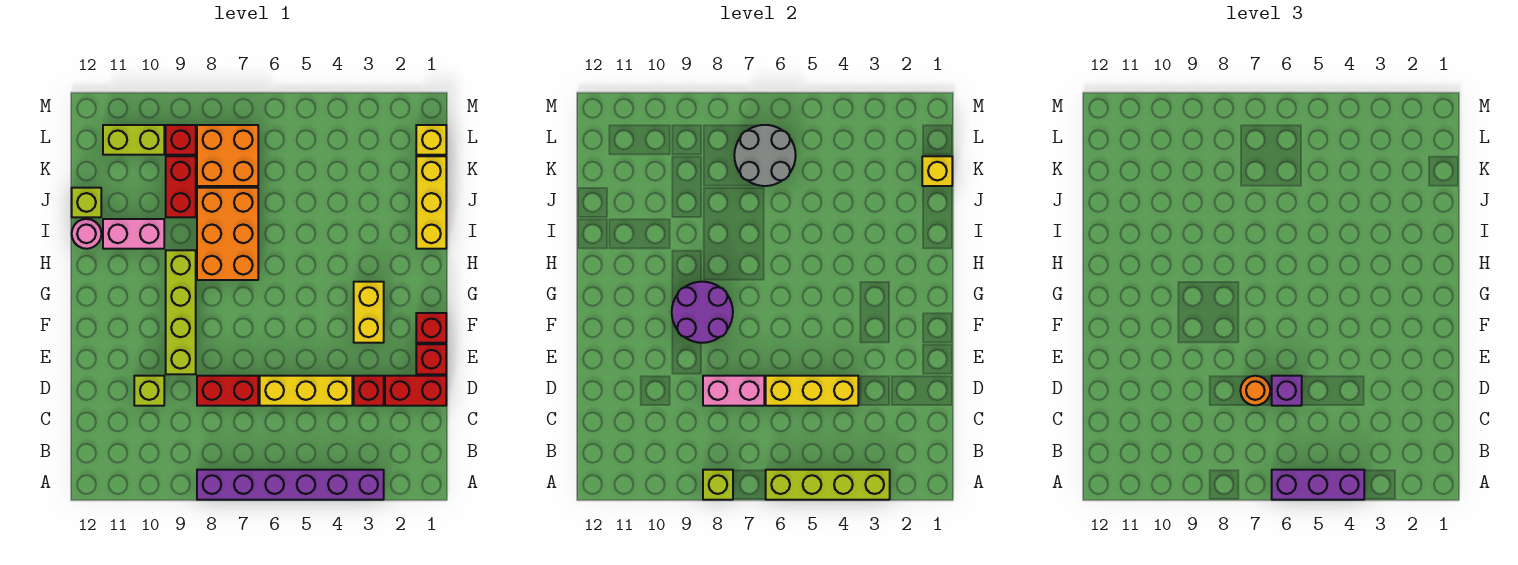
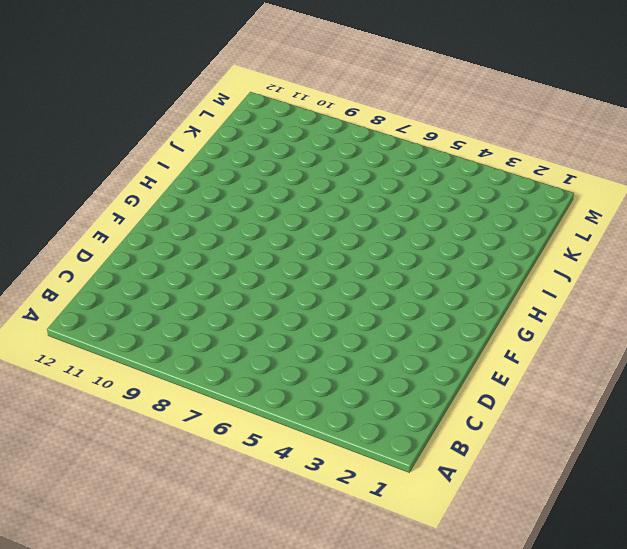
none -> purple brick A3:A8 level 1
none -> red brick D1:D2 level 1
none -> red brick D3 level 1
none -> yellow brick D4:D6 level 1

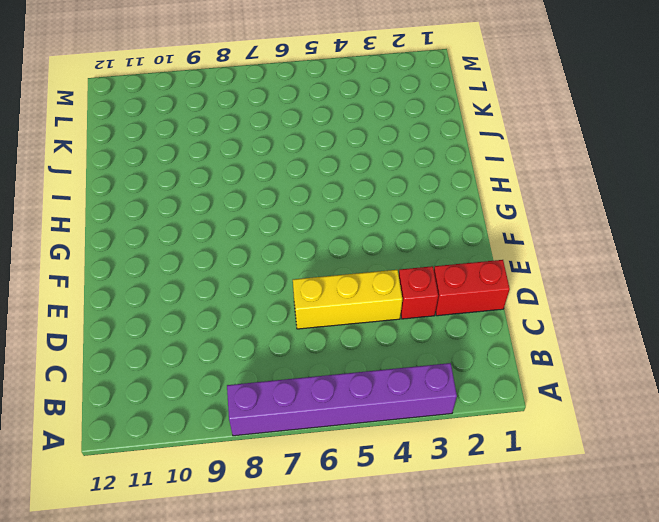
none -> red brick D7:D8 level 1
none -> lime brick D10 level 1
none -> red brick E1 level 1
none -> lime brick E9:H9 level 1

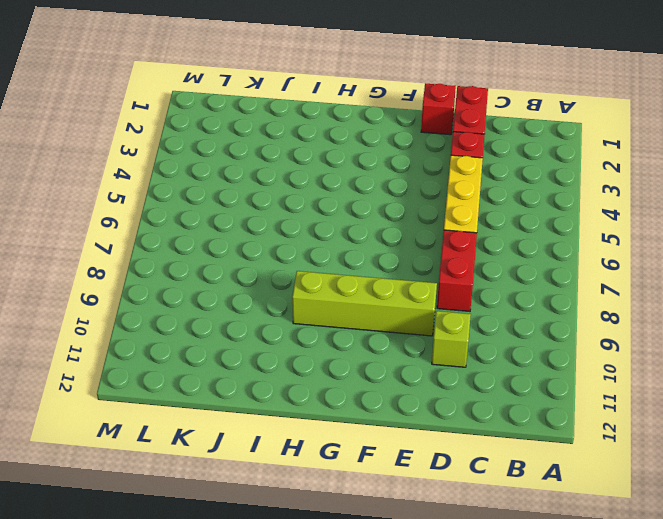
none -> purple brick A3:A8 level 1
none -> red brick F1 level 1
none -> yellow brick F3:G3 level 1
none -> orange brick H7:J8 level 1

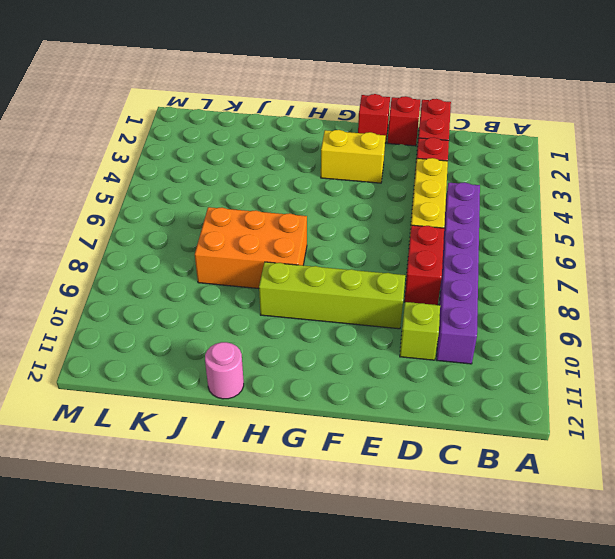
purple brick C5:C10 level 1 -> purple brick A3:A8 level 1
none -> yellow brick I1:K1 level 1
none -> pink brick I10:I11 level 1
none -> red brick J9:K9 level 1
none -> lime brick J12 level 1

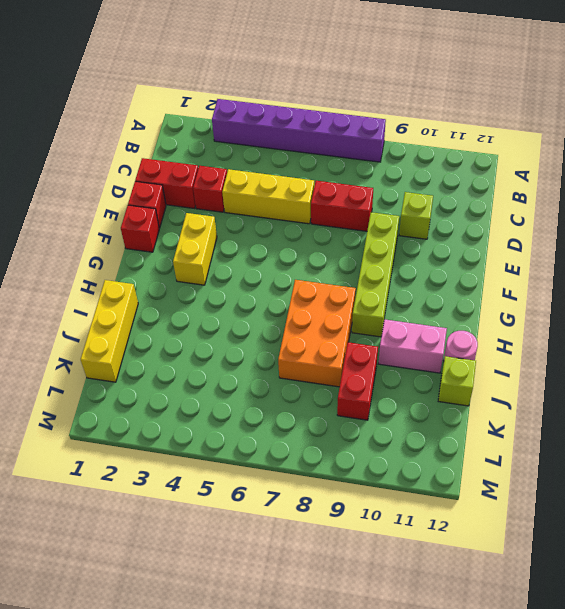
none -> orange brick K7:L8 level 1
none -> yellow brick L1 level 1
none -> red brick L9 level 1
none -> lime brick L10:L11 level 1

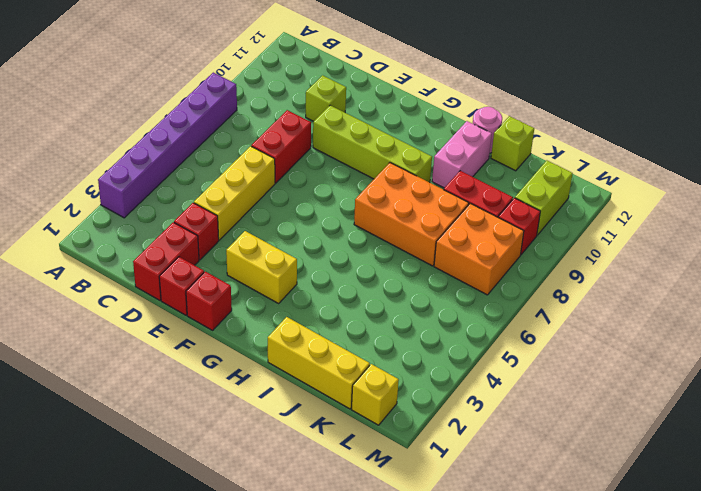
none -> lime brick A3:A6 level 2
none -> lime brick A8 level 2
none -> yellow brick D4:D6 level 2
none -> pink brick D7:D8 level 2

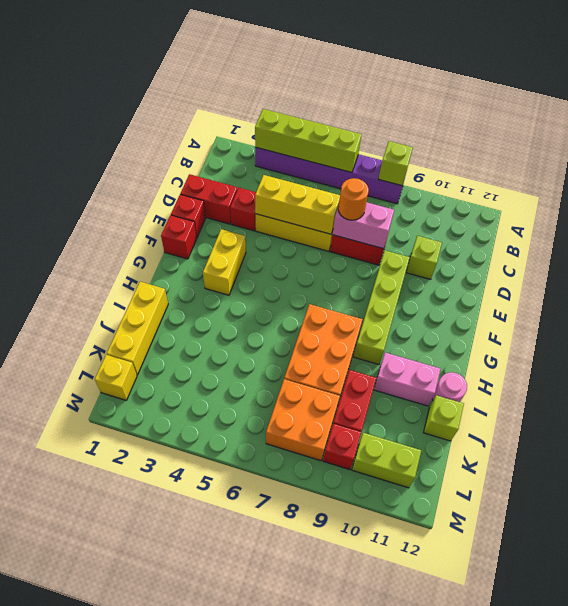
none -> purple round brick F8:G9 level 2
none -> yellow brick K1 level 2
none -> grey round brick K6:L7 level 2
none -> purple brick A4:A6 level 3

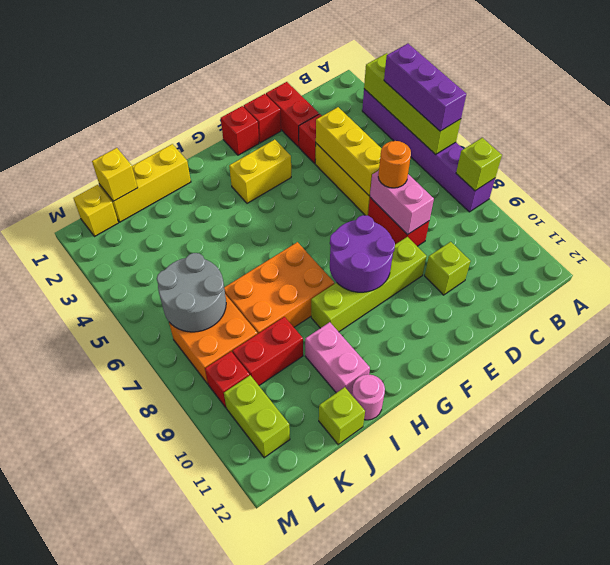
none -> purple brick D6 level 3

